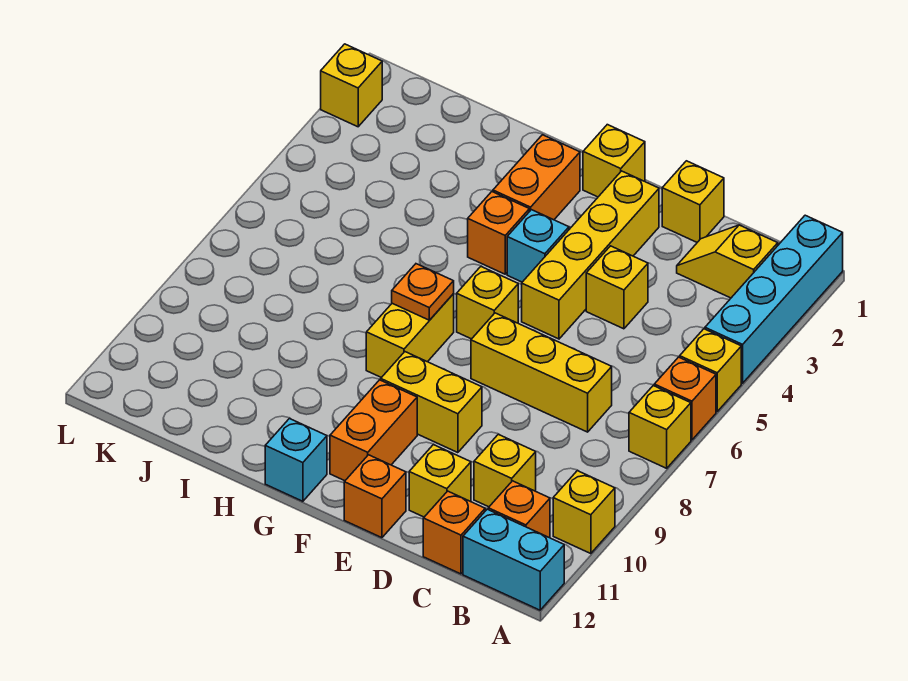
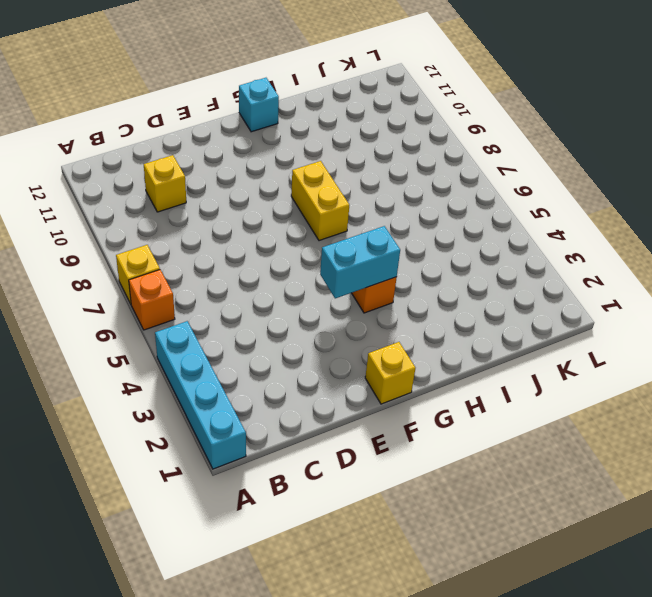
cyan brick F4:G4 level 2 -> cyan brick A12:B12 level 1
none -> yellow brick A5 level 1
none -> yellow brick A10 level 1
none -> yellow slope B2:C2 level 1 top B

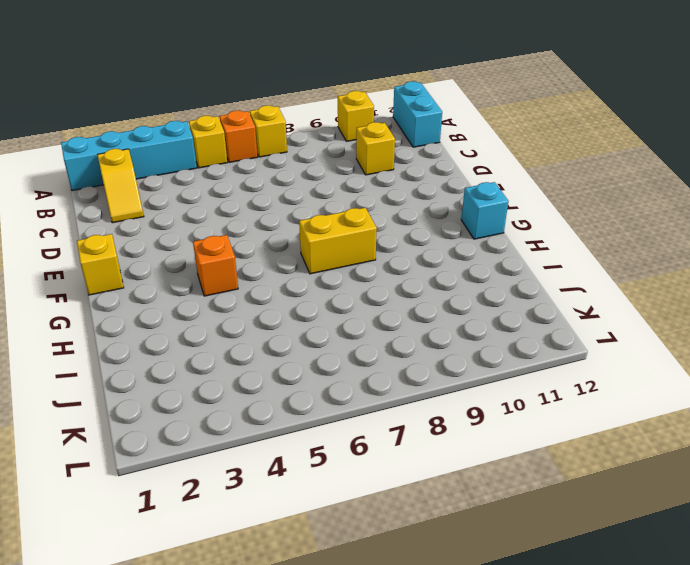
none -> orange brick B11 level 1
none -> yellow brick C7:E7 level 1
none -> orange brick C12 level 1

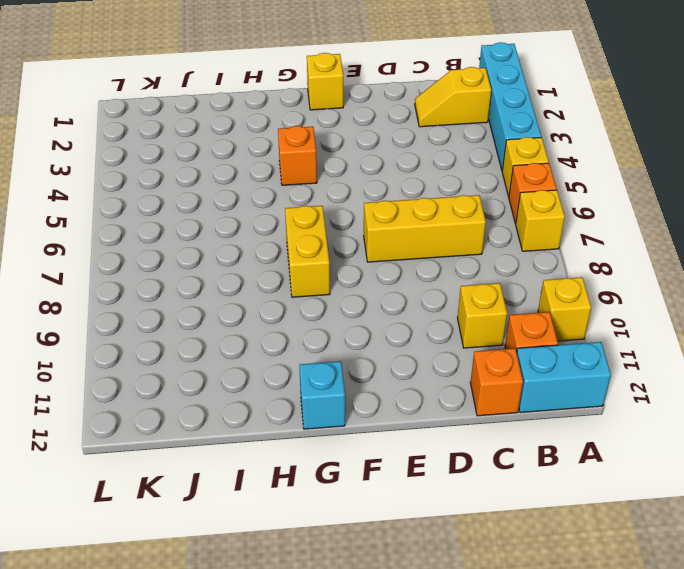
none -> yellow brick D1 level 1
none -> yellow brick D4 level 1
none -> yellow brick D11 level 1

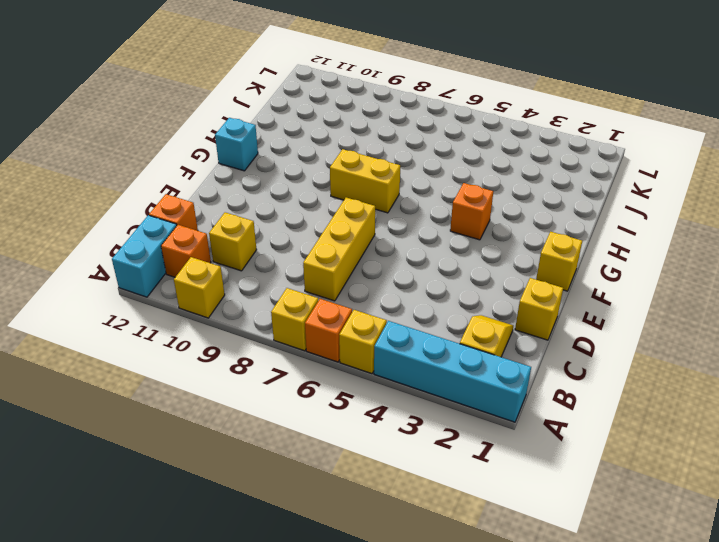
none -> yellow brick D4 level 1
none -> yellow brick D11 level 1
none -> yellow brick E2:E5 level 1

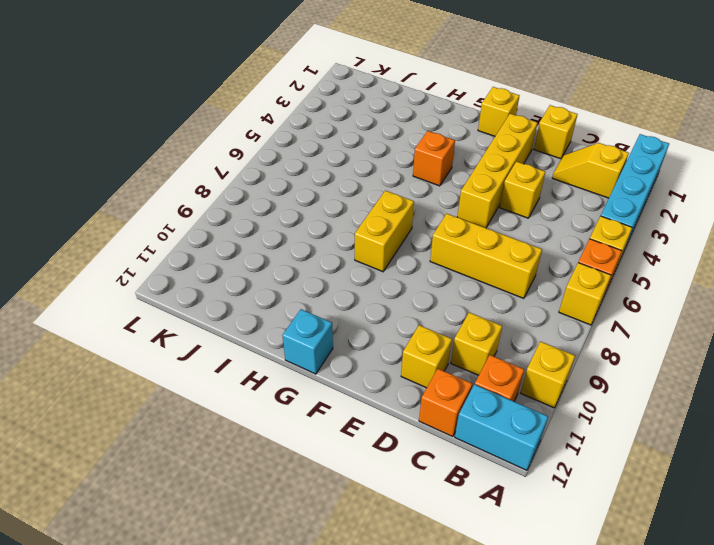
none -> yellow brick E9:F9 level 1
none -> orange brick E12 level 1
none -> cyan brick F4 level 1

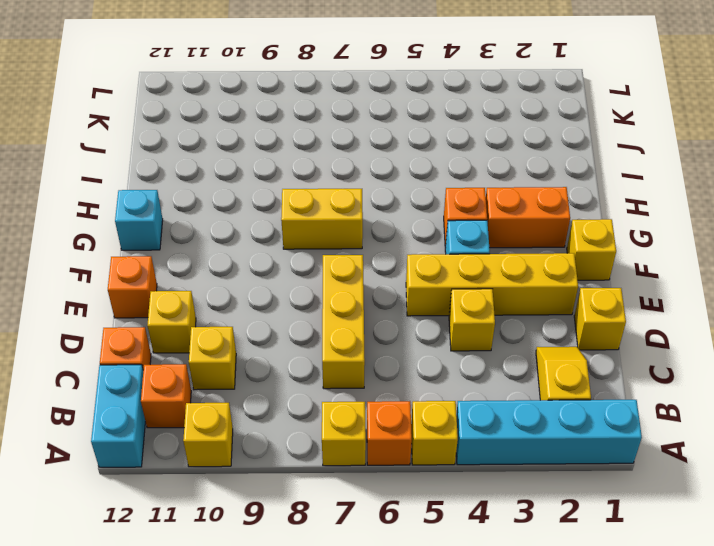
none -> yellow brick E9:F9 level 1
none -> yellow brick F6 level 1
none -> orange brick F10:F11 level 1

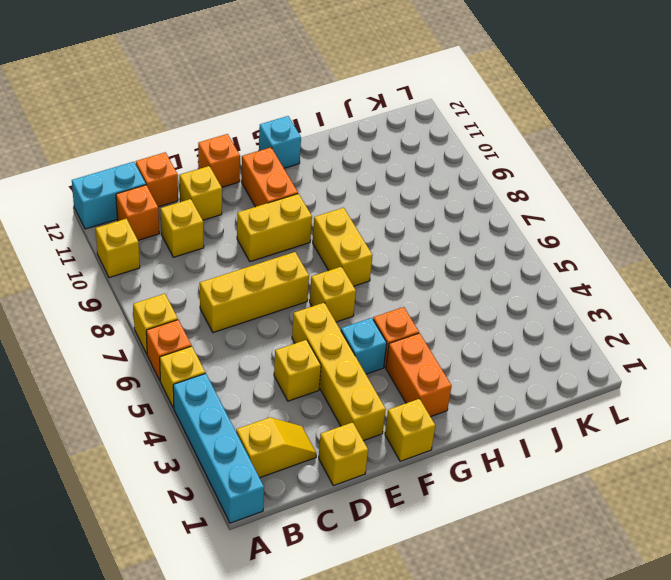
none -> yellow brick L2 level 1
none -> orange plate G7 level 2

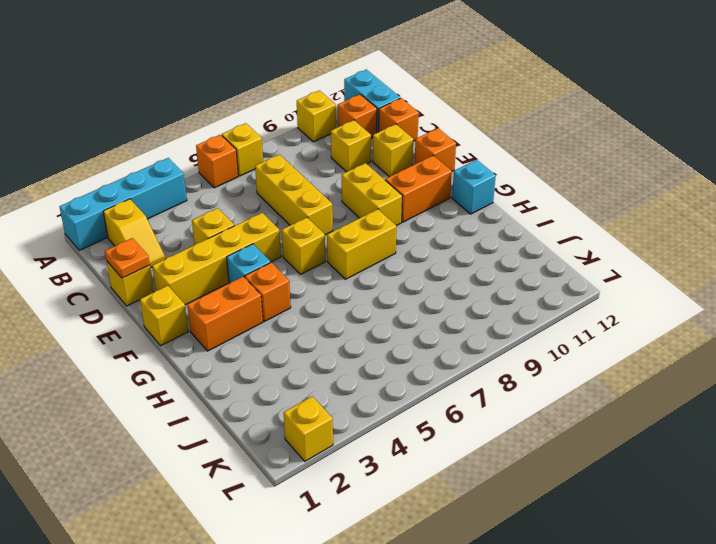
orange plate D1 level 2 -> orange plate G7 level 2
none -> yellow brick A5 level 1

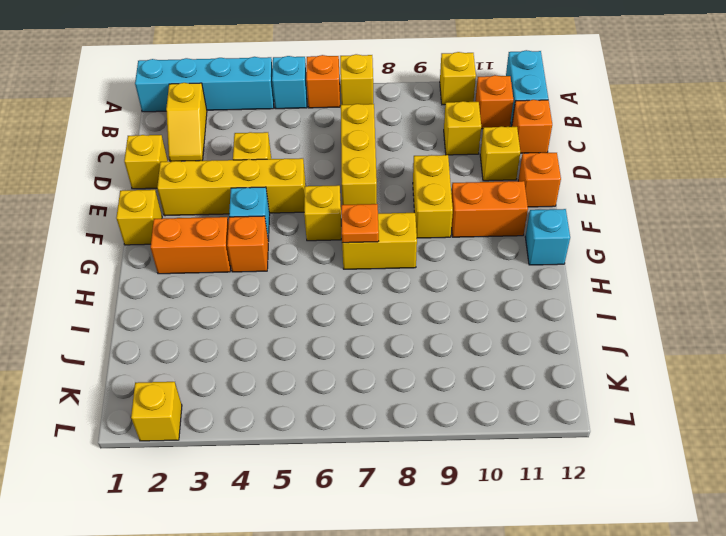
cyan brick A5 level 1 -> yellow brick A5 level 1

